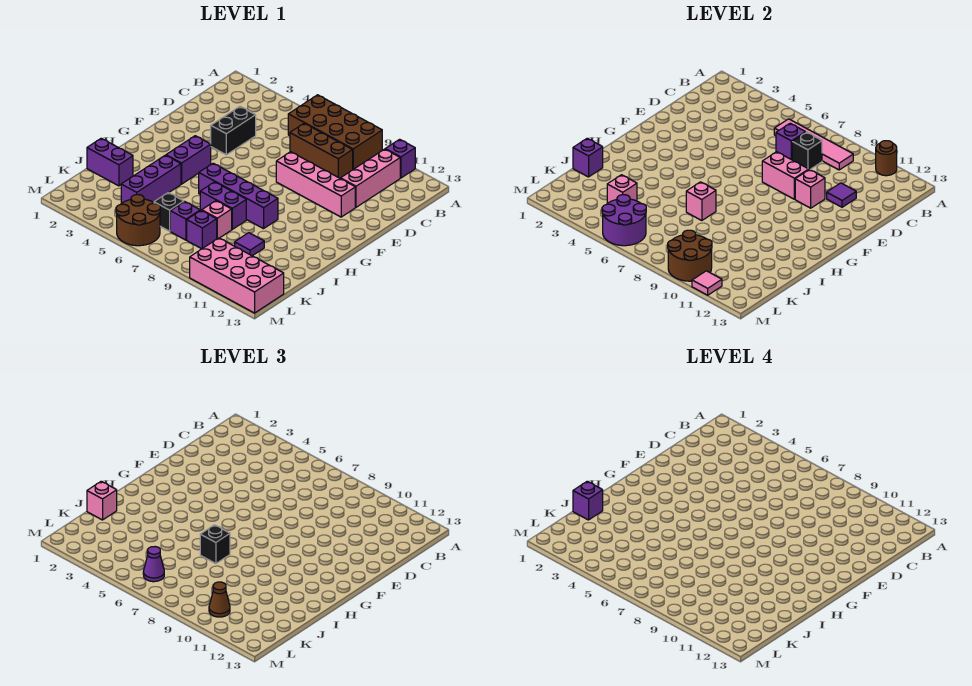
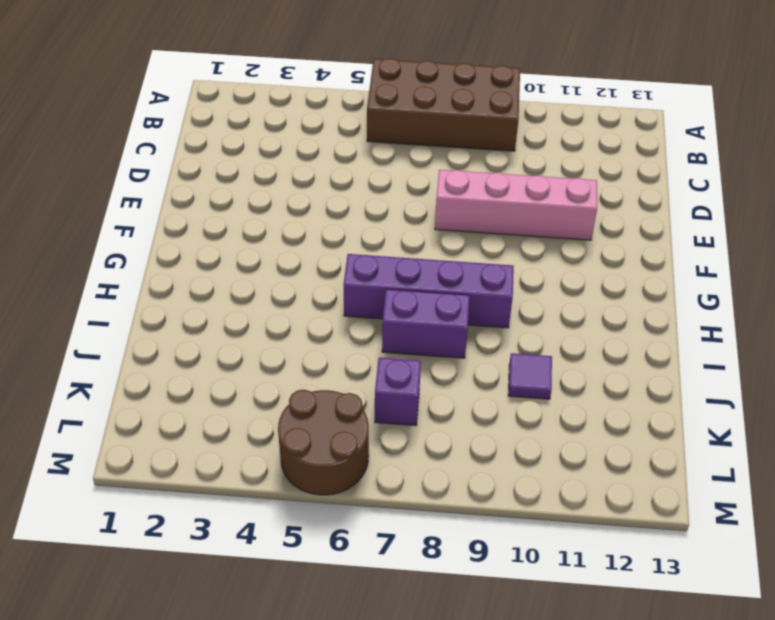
none -> purple brick A11 level 1
none -> pink brick B11:D11 level 1
none -> brown brick C7:C9 level 1
none -> black brick D4:E4 level 1

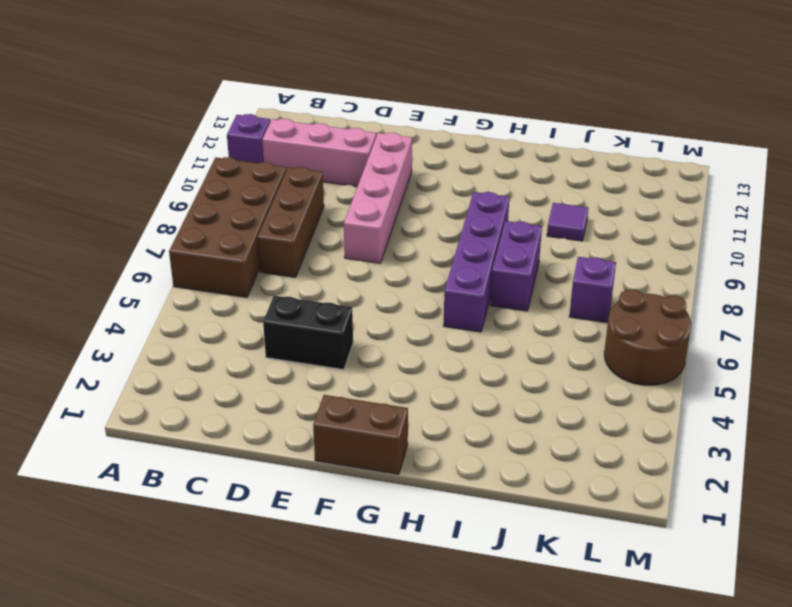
brown brick F1:G1 level 1 -> none
none -> purple brick G4:H4 level 1
none -> purple brick I4:K4 level 1
none -> purple brick J1:J2 level 1
none -> pink brick J8 level 1

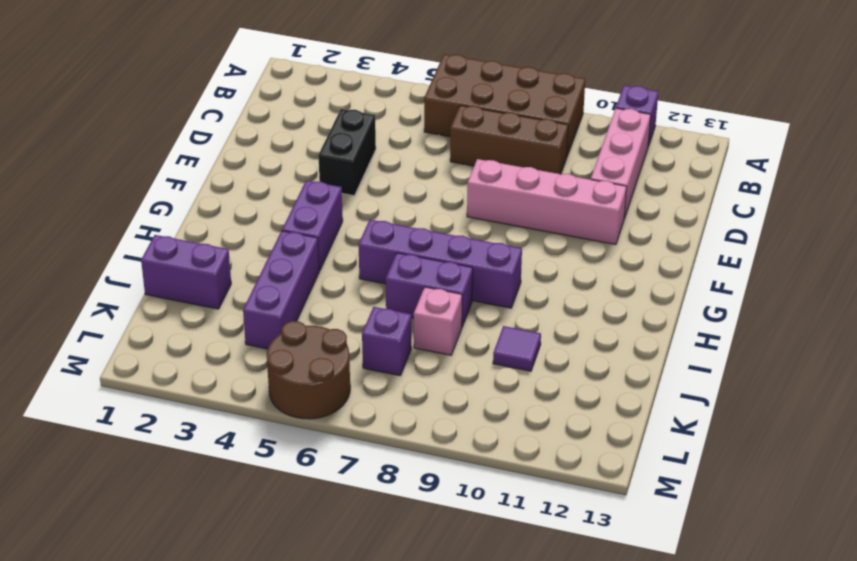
none -> black brick K6 level 1
none -> purple brick K8 level 1
none -> pink brick L10:M13 level 1
none -> brown round brick A11 level 2

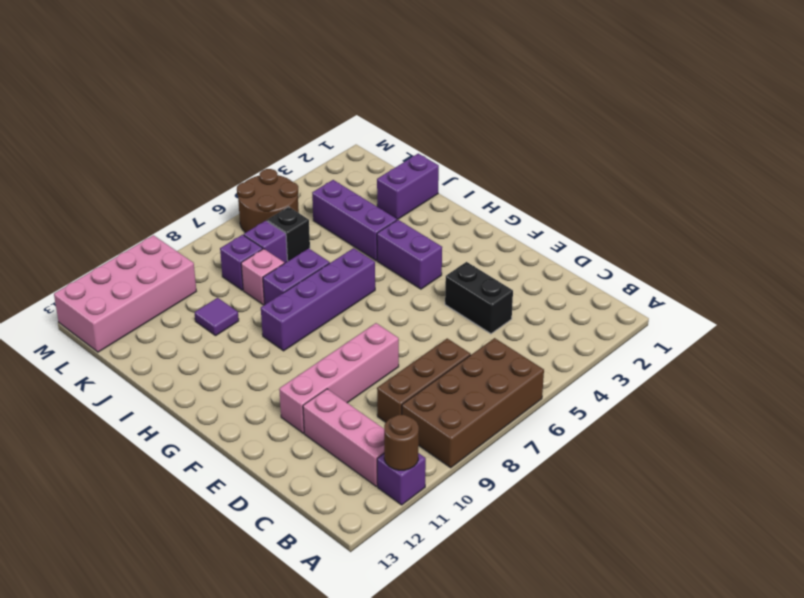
none -> pink tile B6:B9 level 2
none -> purple brick C7 level 2
none -> black brick C8 level 2
none -> purple tile D11 level 2

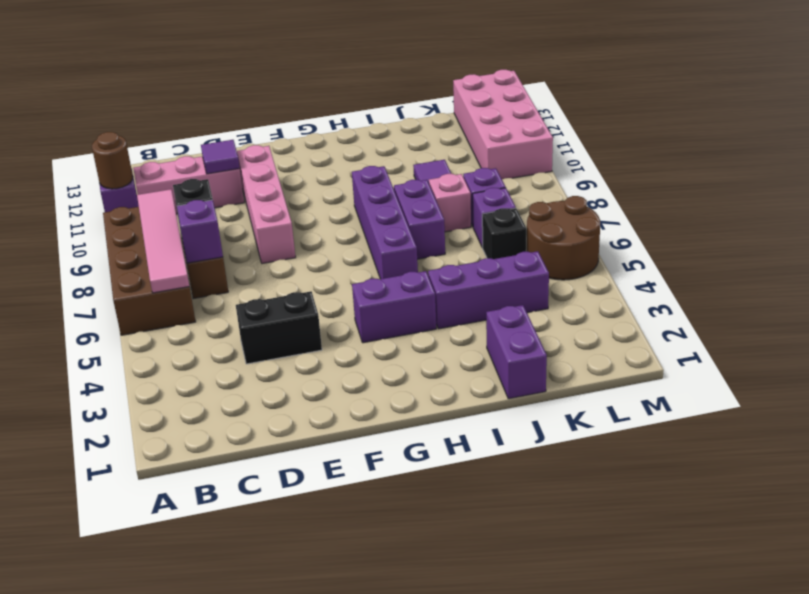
none -> pink brick E8:E9 level 2
none -> pink brick E10 level 2
none -> pink brick I7 level 2
none -> purple brick J1 level 2

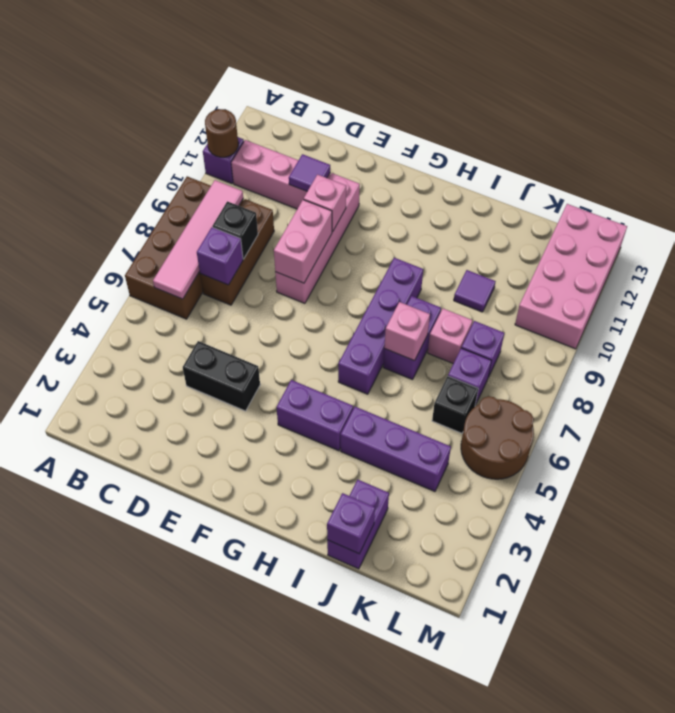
none -> pink brick K4 level 2
none -> purple round brick L5:M6 level 2
none -> brown round brick L9:M10 level 2
none -> pink tile M11 level 2

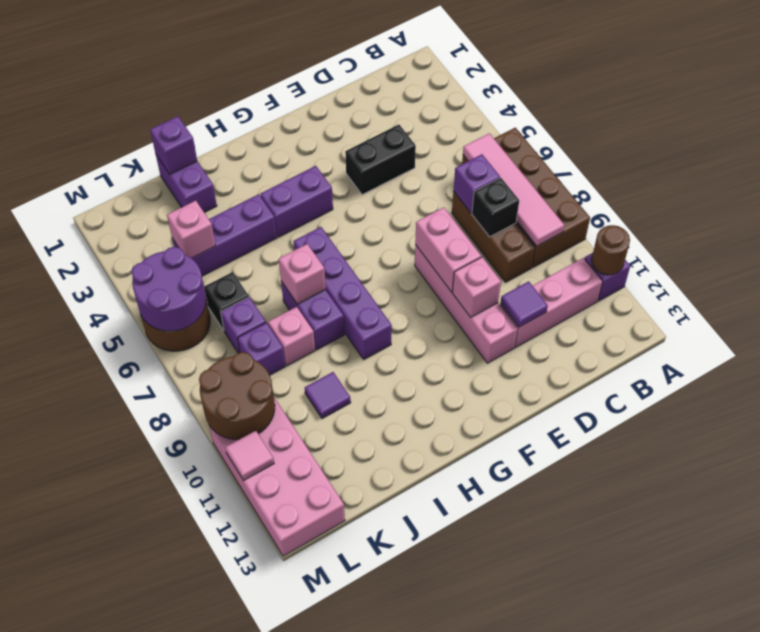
none -> black brick I7 level 3
none -> pink brick J1 level 3
none -> purple cone L6 level 3
none -> brown cone L10 level 3

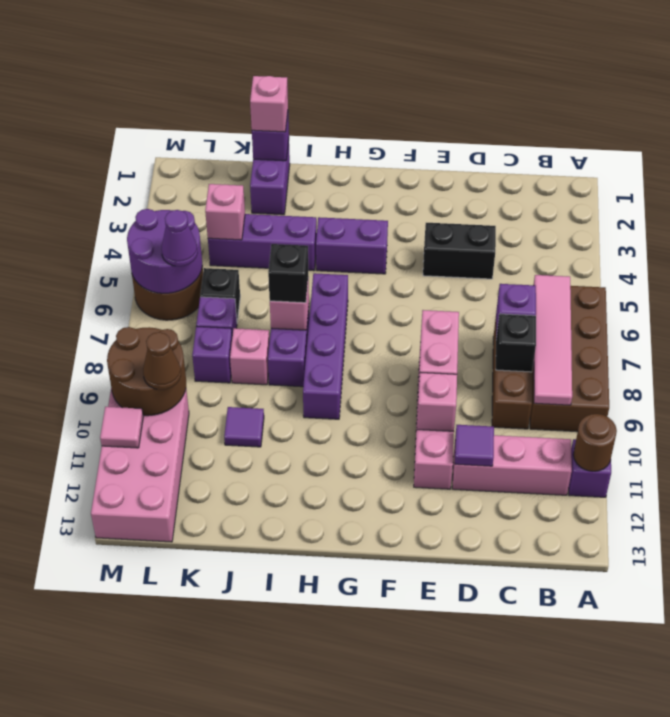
none -> purple brick J1 level 4

